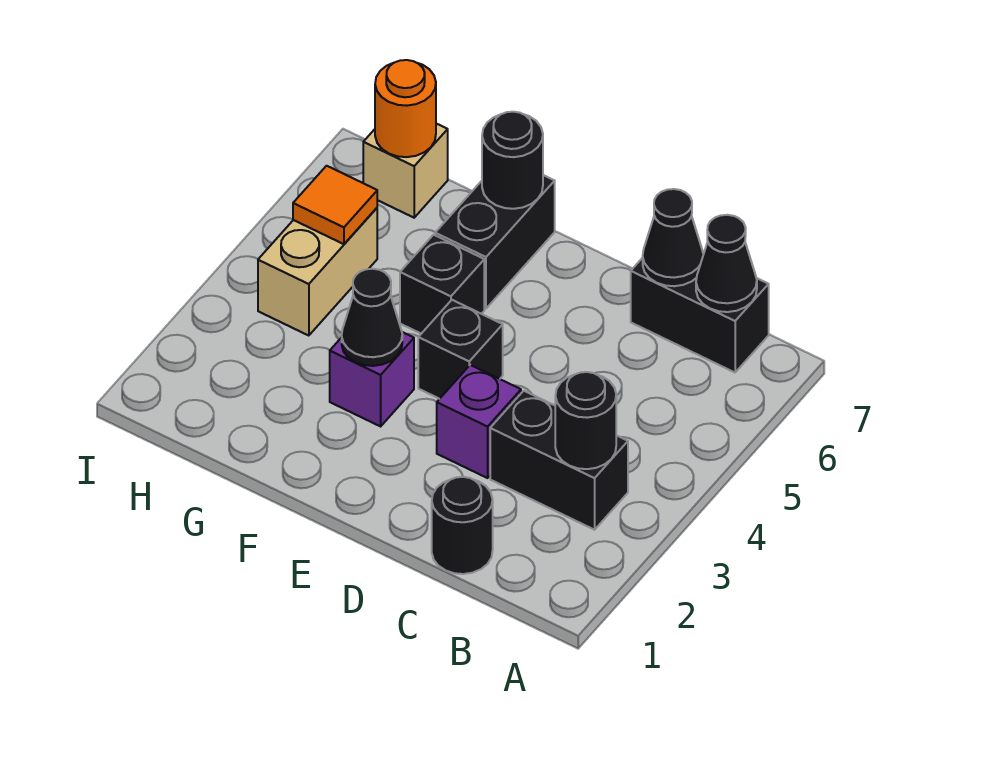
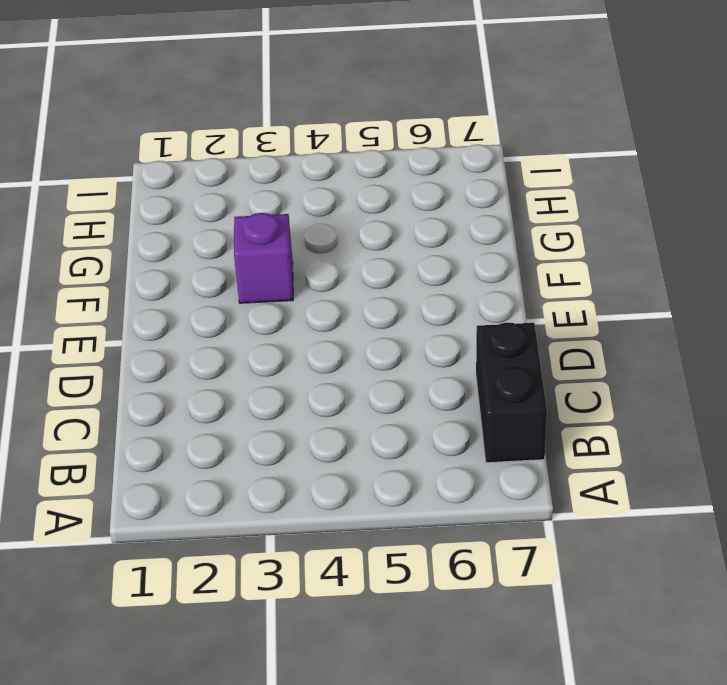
none -> black brick B3:C3 level 1
none -> black round brick C1 level 1
none -> purple brick D3 level 1

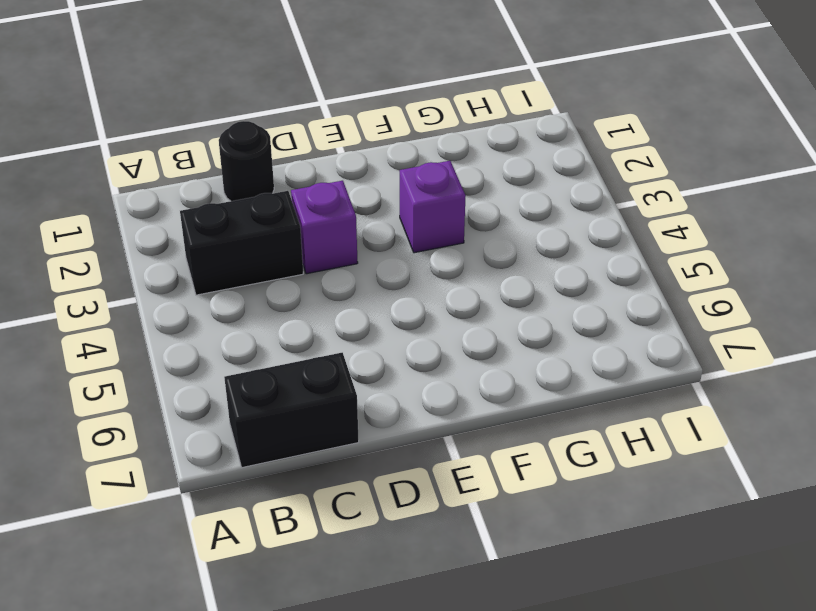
none -> black brick E4 level 1
none -> black brick F5 level 1
none -> black brick F6:F7 level 1

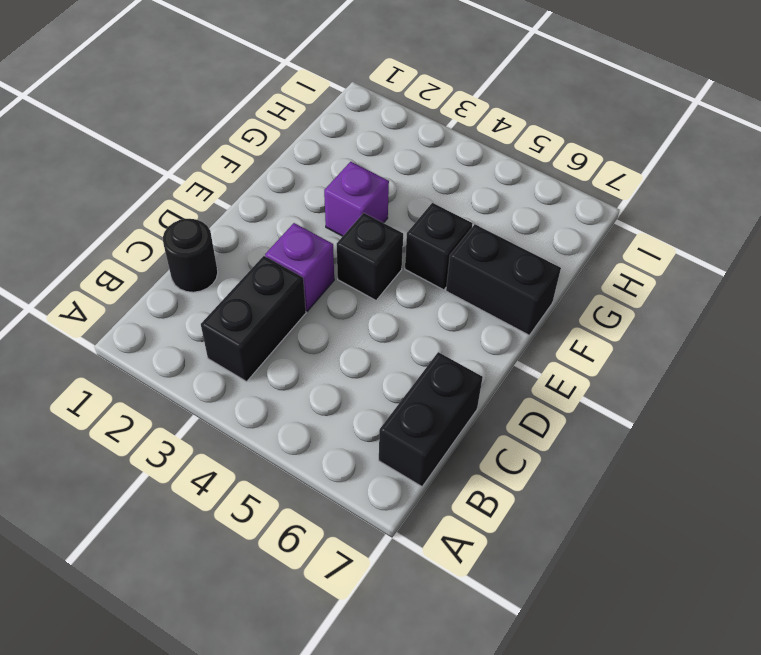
none -> tan brick H4:H5 level 1
none -> tan brick H7 level 1
none -> black round brick B3 level 2

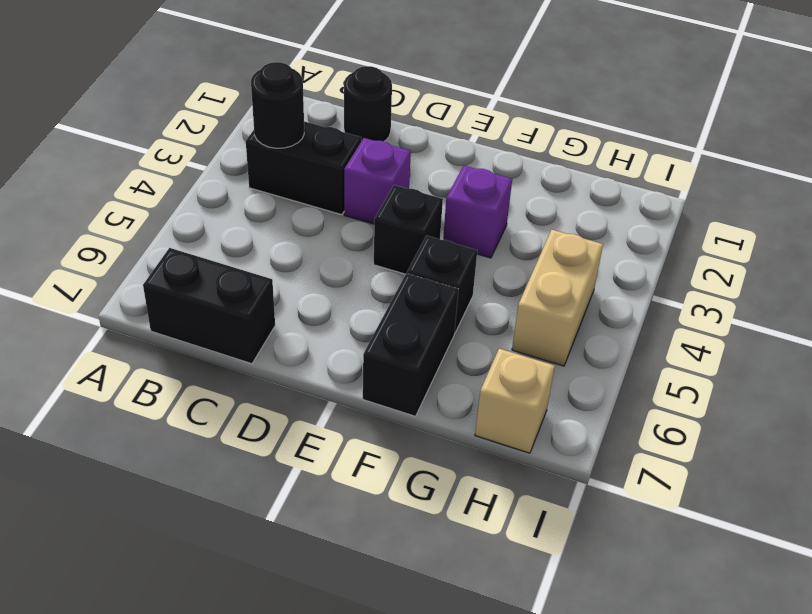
none -> black cone B7 level 2
none -> black cone C7 level 2
none -> black cone F3 level 2

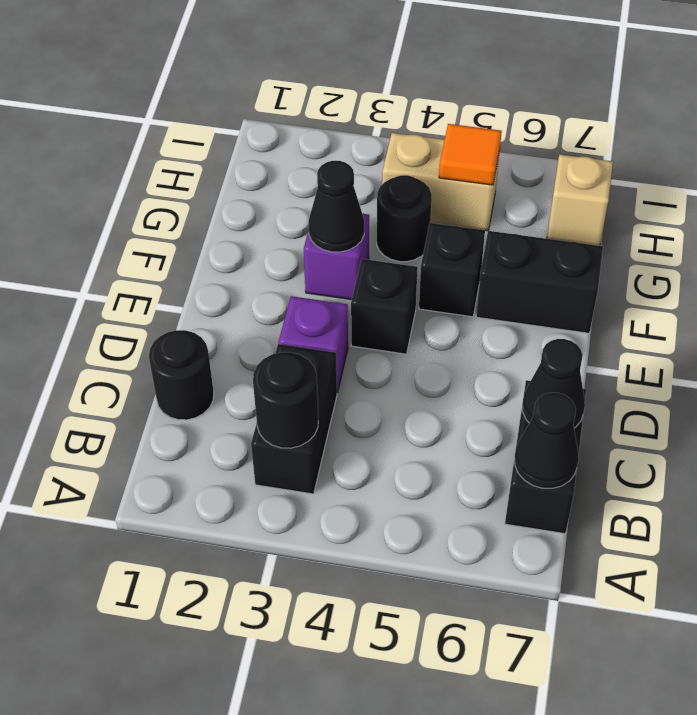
black round brick G4 level 1 -> black round brick F7 level 2
none -> orange round brick H7 level 2

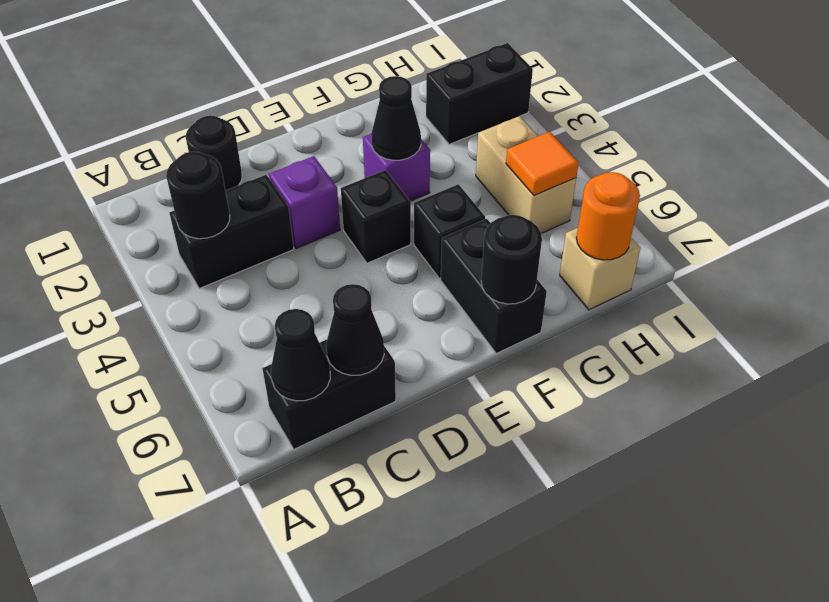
black brick H2:I2 level 1 -> none

